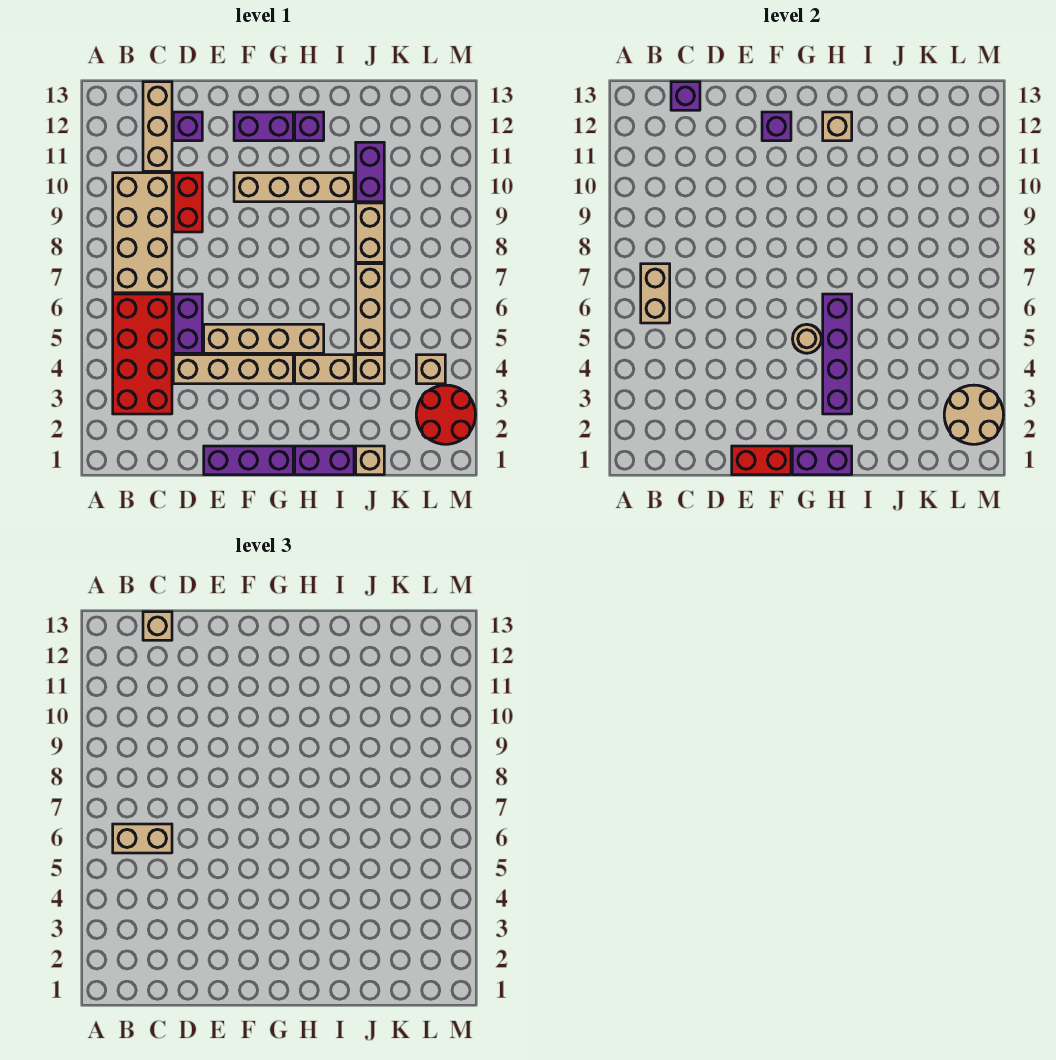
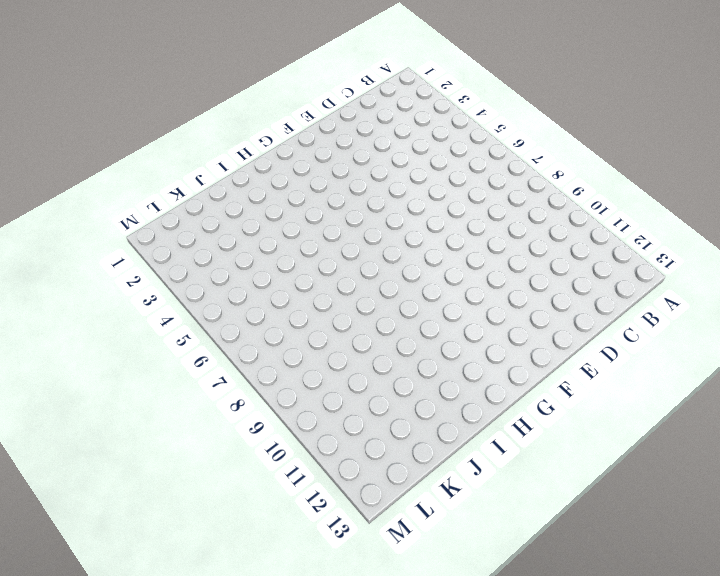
none -> red brick B3:C6 level 1
none -> tan brick B7:C10 level 1
none -> tan brick C11:C13 level 1
none -> tan brick D4:G4 level 1

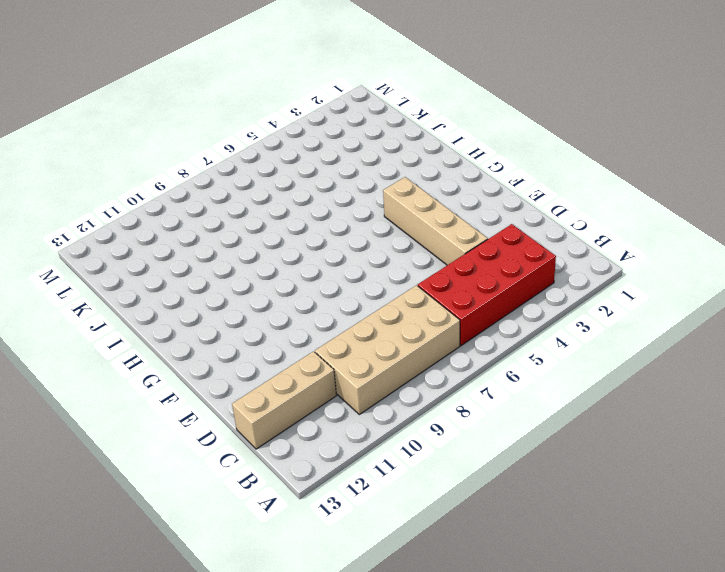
none -> purple brick D5:D6 level 1
none -> red brick D9:D10 level 1
none -> purple brick D12 level 1
none -> purple brick E1:G1 level 1

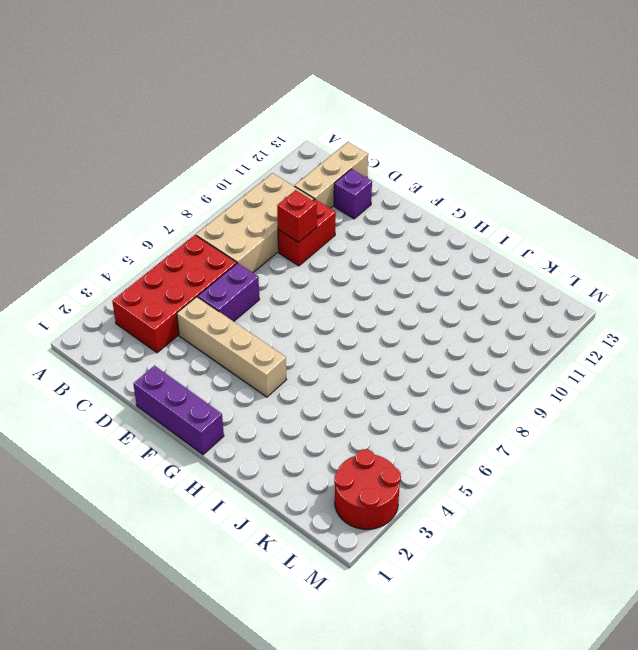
red brick D9 level 2 -> none
none -> tan brick E5:H5 level 1
none -> tan brick F10:I10 level 1
none -> purple brick F12:G12 level 1
none -> purple brick H1:I1 level 1

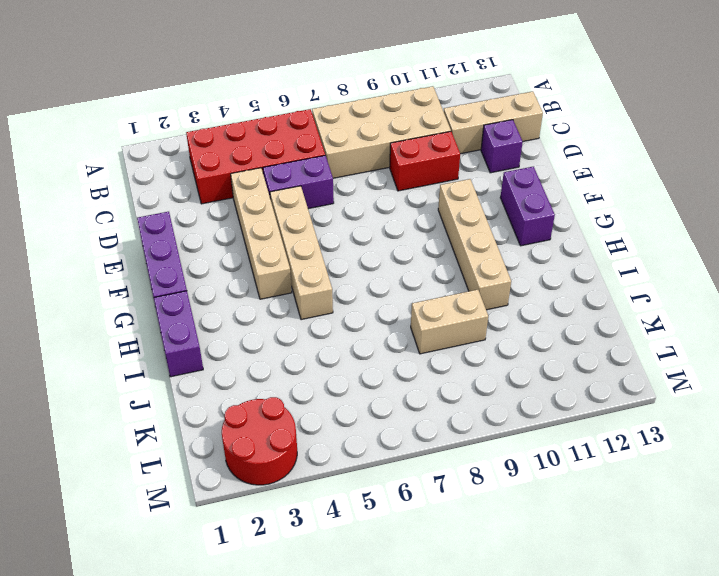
none -> tan brick H4:I4 level 1
none -> purple brick H12 level 1
none -> tan brick J1 level 1
none -> tan brick J4 level 1

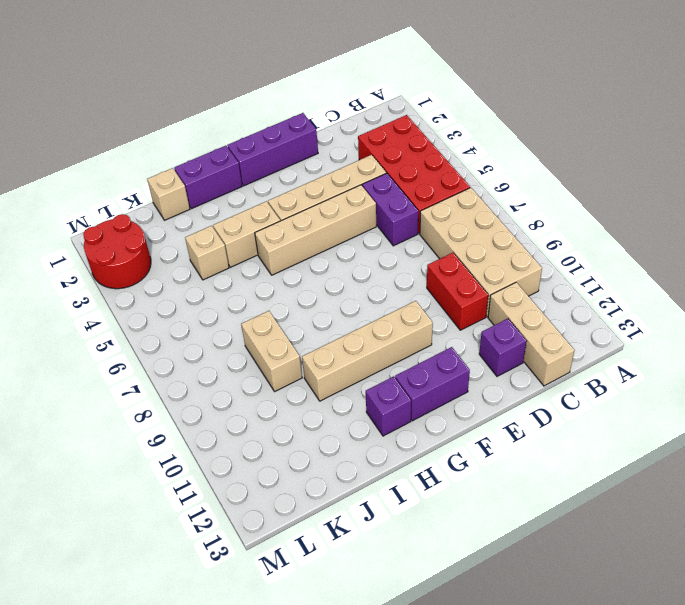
none -> tan brick J5:J7 level 1
none -> purple brick J10:J11 level 1
none -> tan brick L4 level 1
none -> tan brick B6:B7 level 2

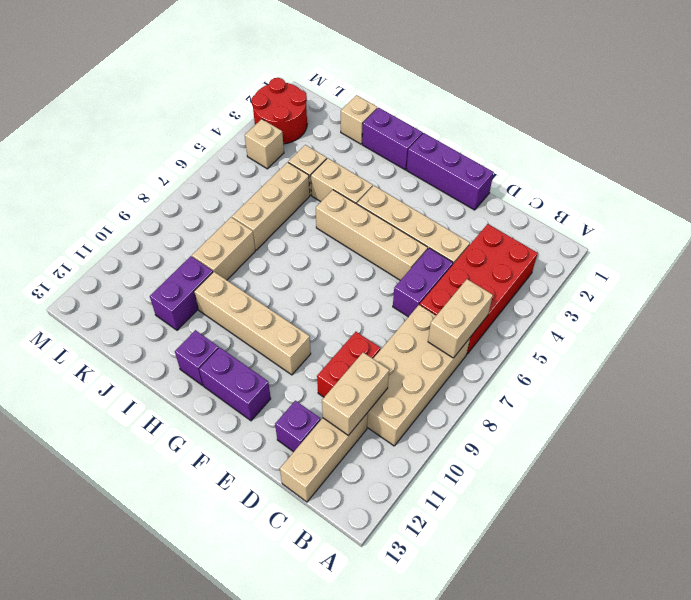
tan brick C10:C11 level 2 -> tan brick B6:C6 level 3
none -> purple brick C13 level 2
none -> red brick E1:F1 level 2
none -> purple brick F12 level 2
none -> purple brick G1:H1 level 2

